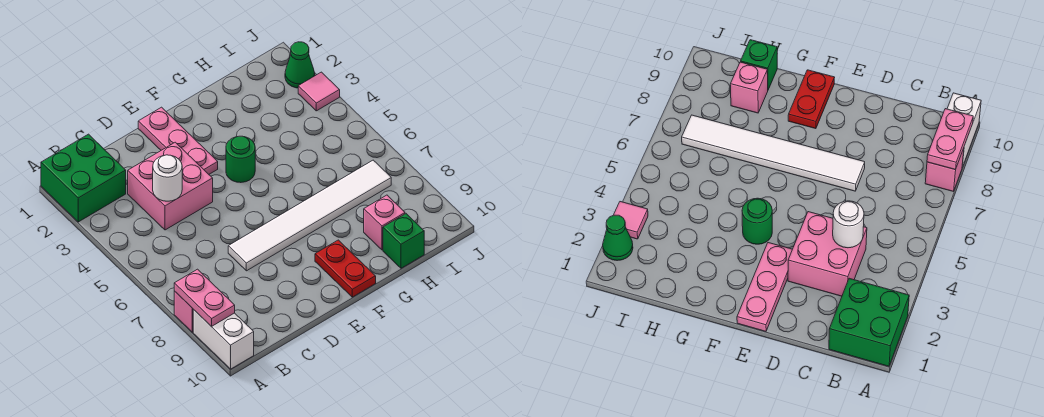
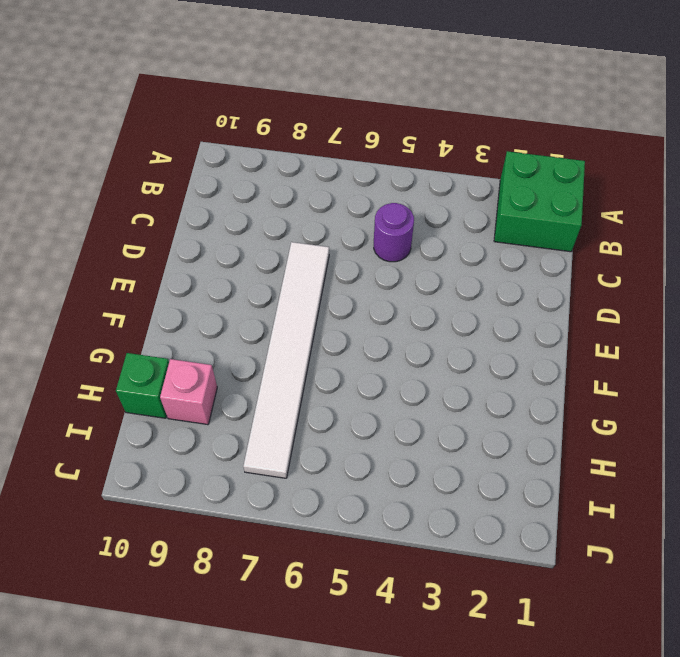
purple round brick C5 level 1 -> none
none -> pink brick A8 level 1
none -> white brick A9:A10 level 1
none -> pink brick C3:D4 level 1

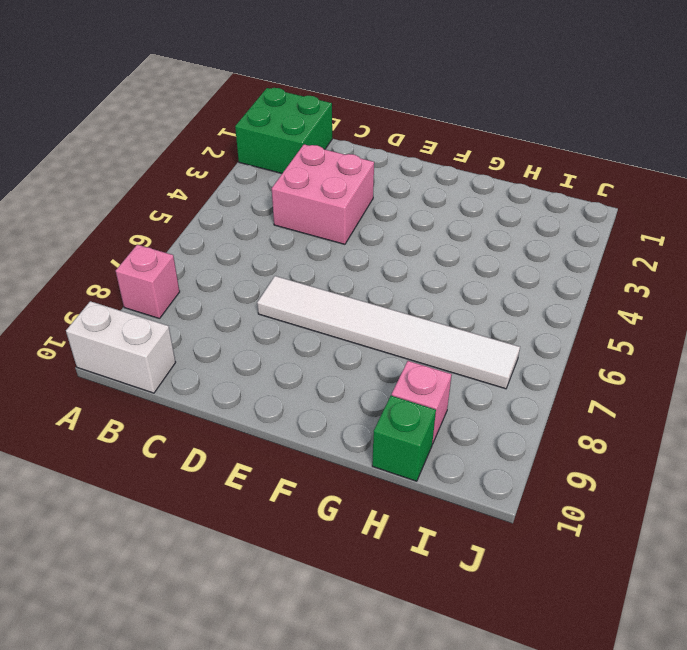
white brick A10:B10 level 1 -> white brick A9:A10 level 1
none -> pink plate E1:E3 level 1
none -> green round brick F4 level 1
none -> red plate F9:F10 level 1

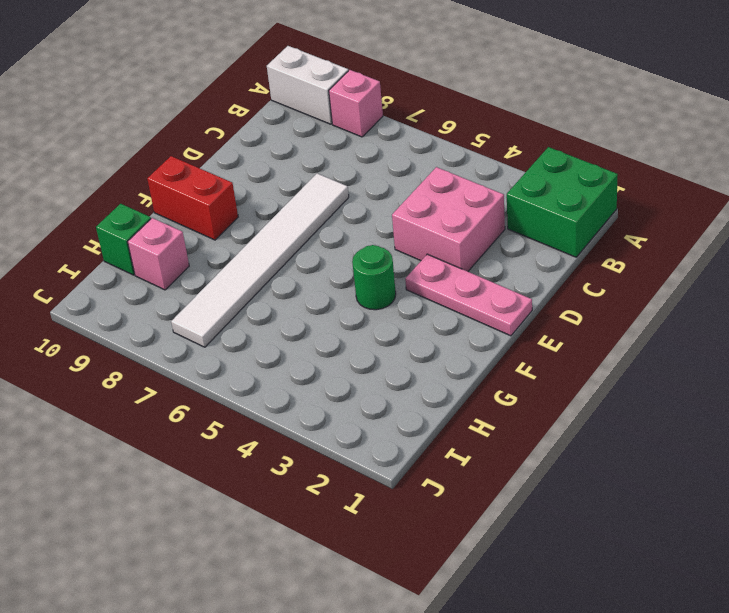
red brick F9:F10 level 1 -> red plate F9:F10 level 1
none -> green cone J2 level 1
none -> pink tile J3 level 1
none -> pink plate A8:A9 level 2

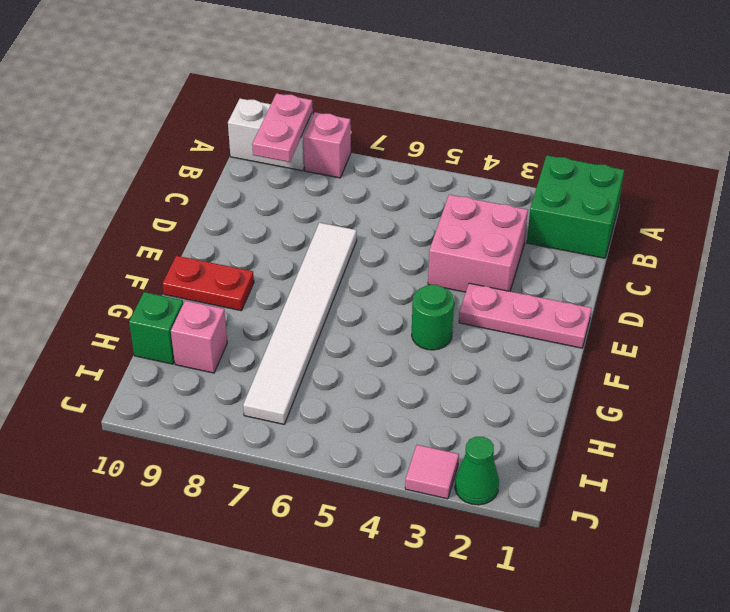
pink plate A9:B9 level 2 -> pink plate A8:A9 level 2
none -> white round brick C4 level 2

